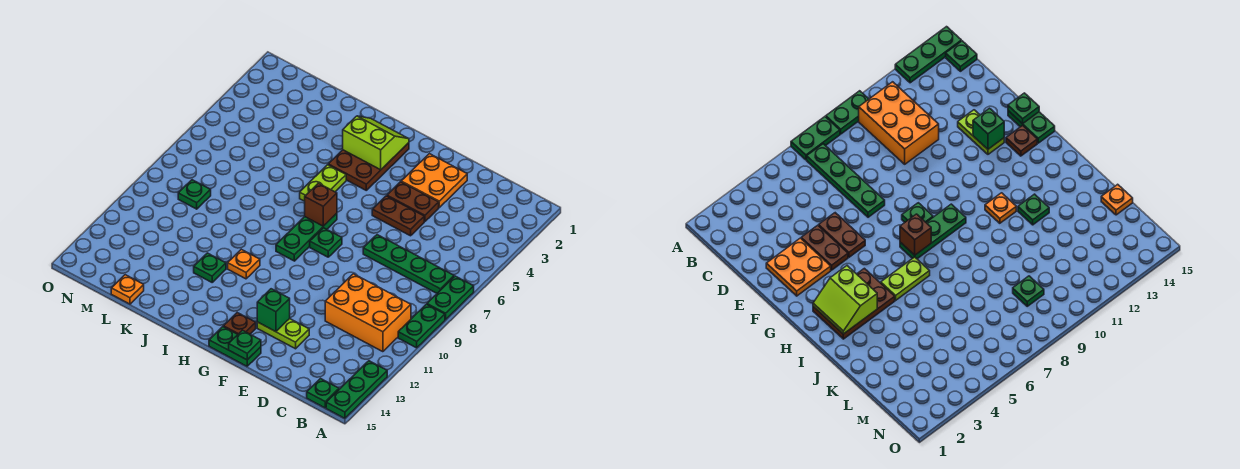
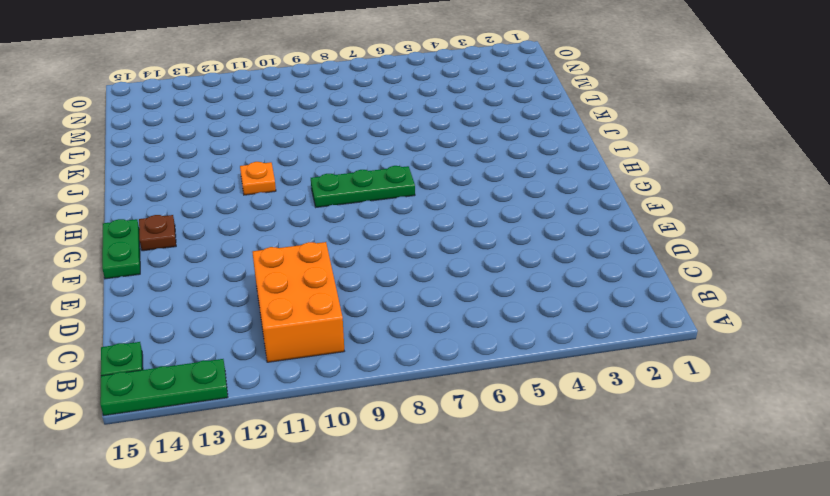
none -> green plate A7:A8 level 1
none -> green plate A9:A10 level 1
none -> green plate B7:E7 level 1

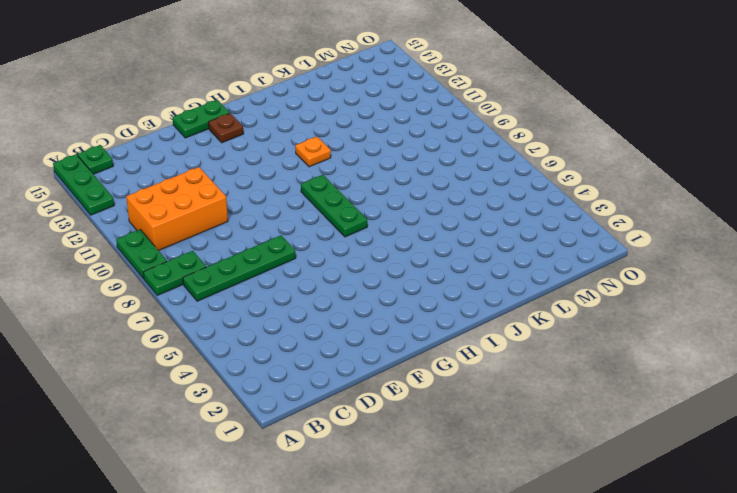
green plate A8:B8 level 1 -> green plate A7:A8 level 1
none -> orange plate E2:F3 level 1
none -> brown plate E4:F4 level 1
none -> brown plate E5:F5 level 1

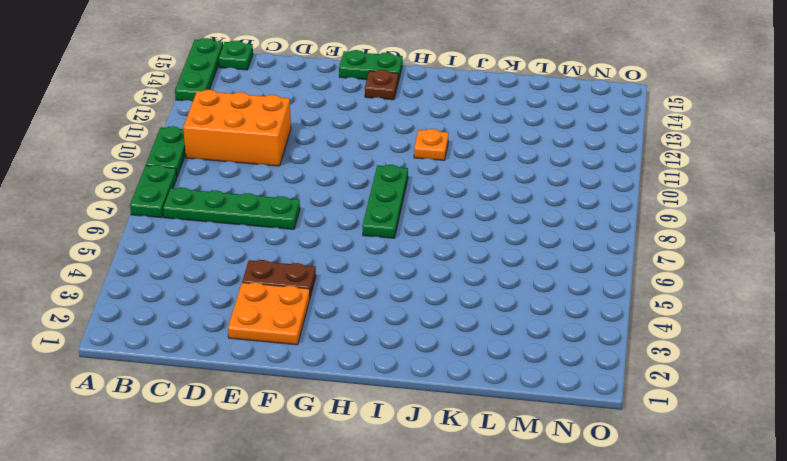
none -> brown plate E5:F5 level 1
none -> lime plate E13:F13 level 1
none -> green plate G8 level 1

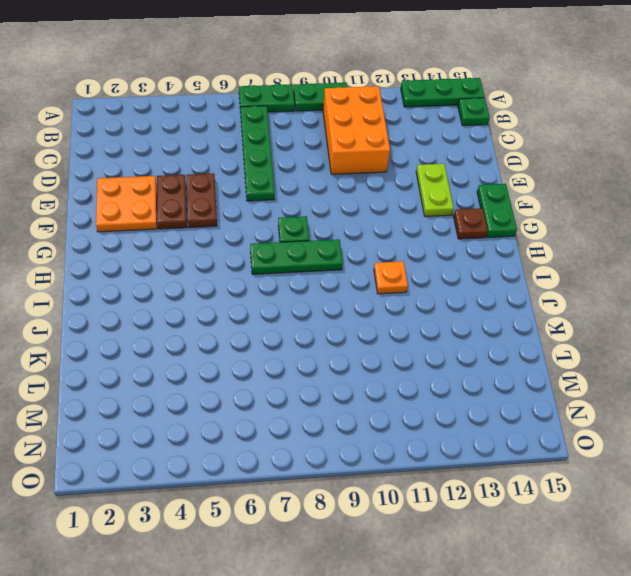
none -> brown plate H2:I4 level 1
none -> lime plate I5:I6 level 1
none -> green plate J12 level 1

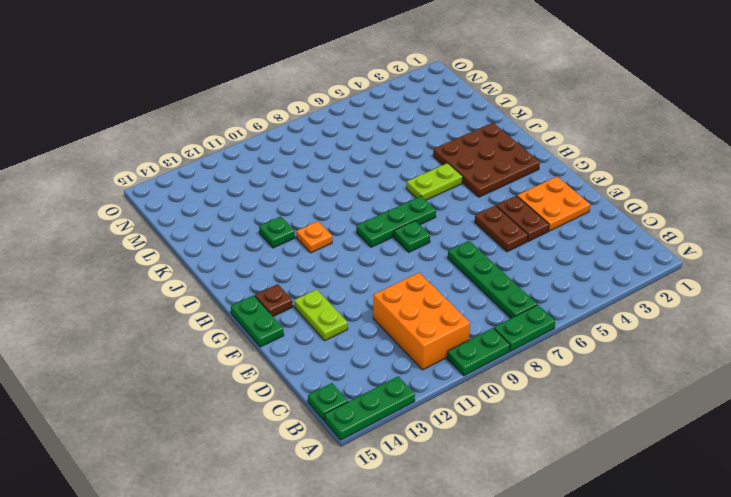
brown plate H2:J4 level 1 -> brown plate H2:I4 level 1
none -> orange plate L15 level 1
none -> green plate M9 level 1
none -> green brick F13 level 2

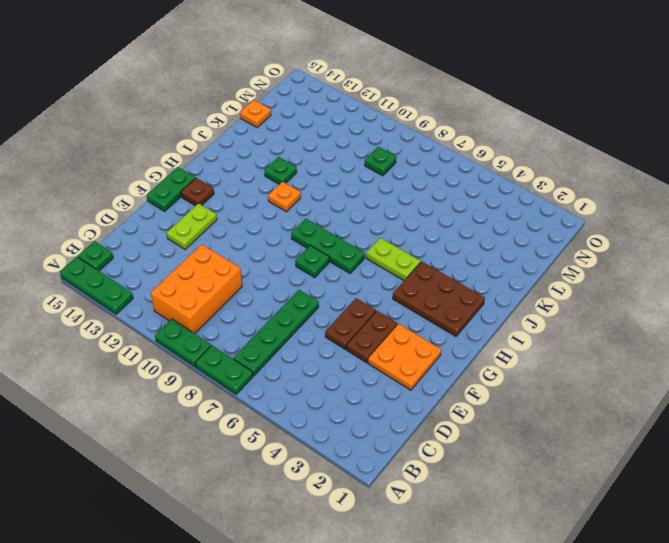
none -> green brick F13 level 2
none -> green plate F15 level 2
none -> lime slope H2:I3 level 2 top 3

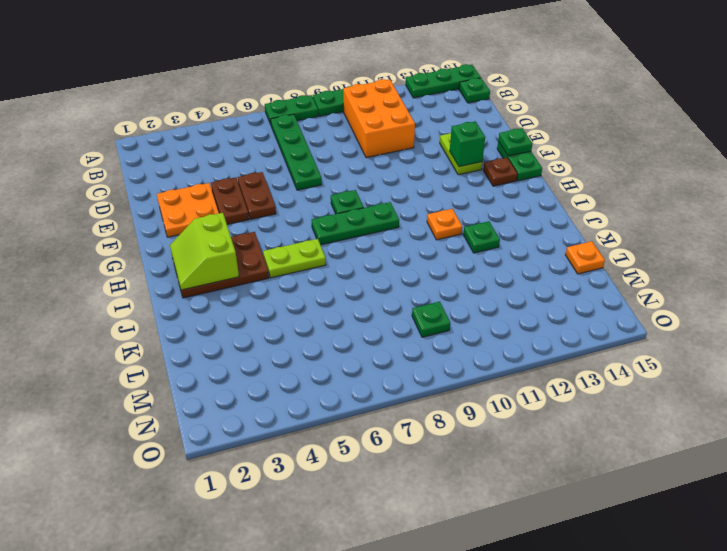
none -> brown brick H7 level 2

